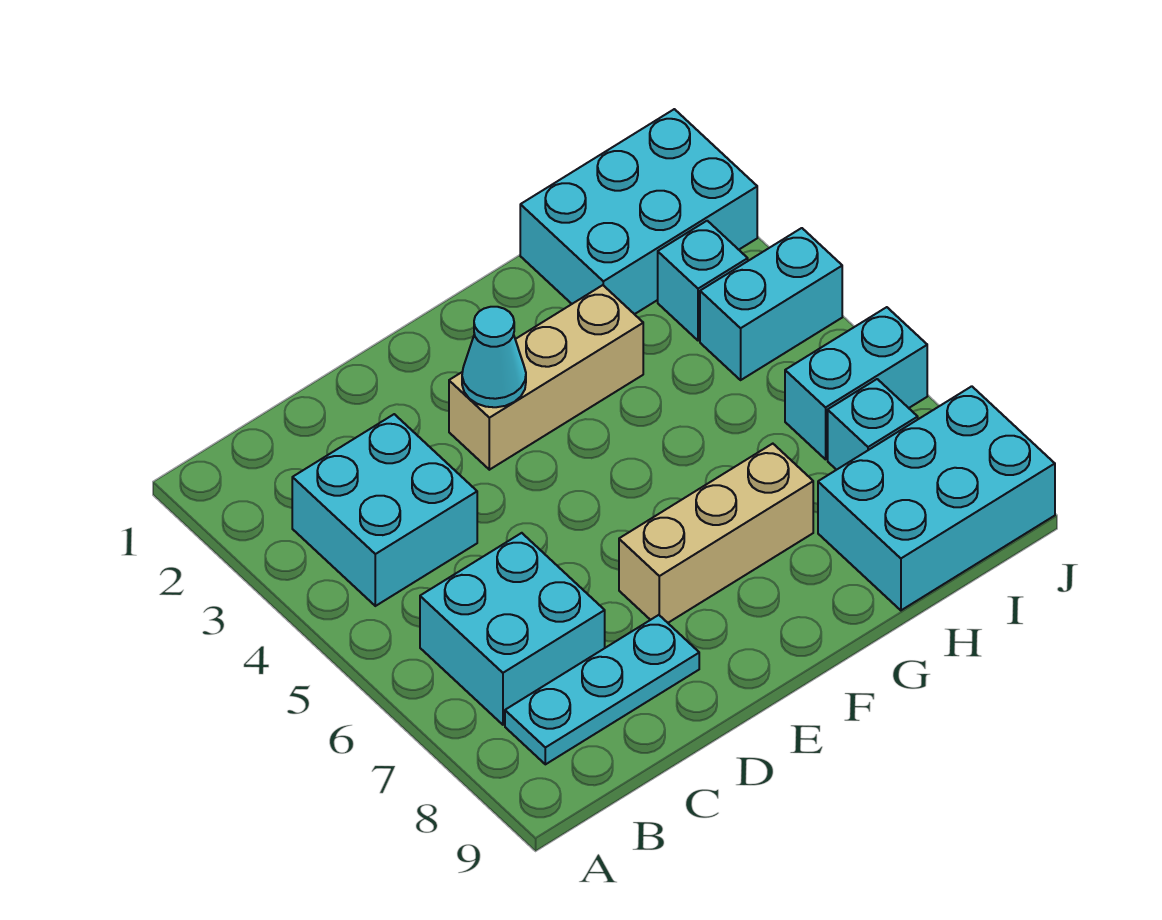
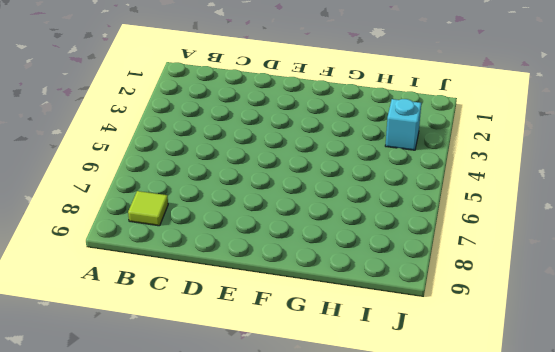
lime tile B8 level 1 -> cyan plate B8:D8 level 1
none -> cyan brick B3:C4 level 1
none -> cyan brick B6:C7 level 1
none -> tan brick E3:G3 level 1

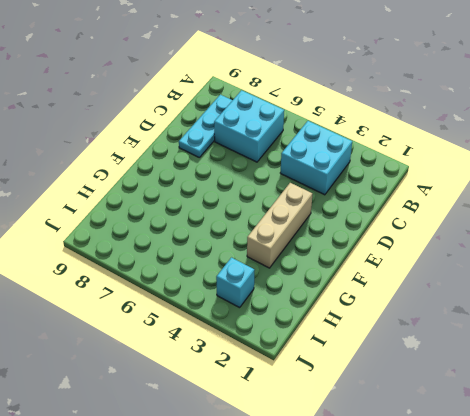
none -> tan brick E7:G7 level 1
none -> cyan brick H1:J2 level 1
none -> cyan brick H8:J9 level 1

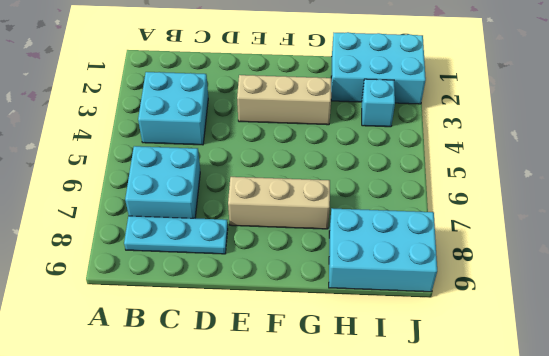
none -> cyan brick I4:J4 level 1
none -> cyan brick I6:J6 level 1
none -> cyan brick I7 level 1

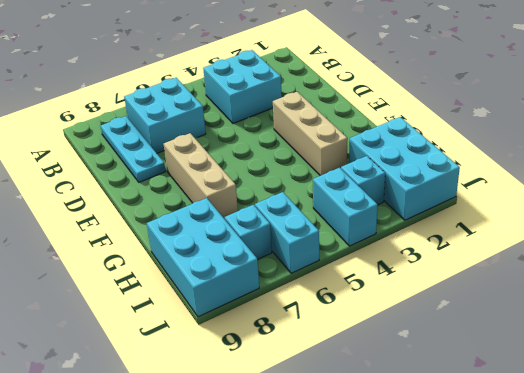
none -> cyan cone E3 level 2

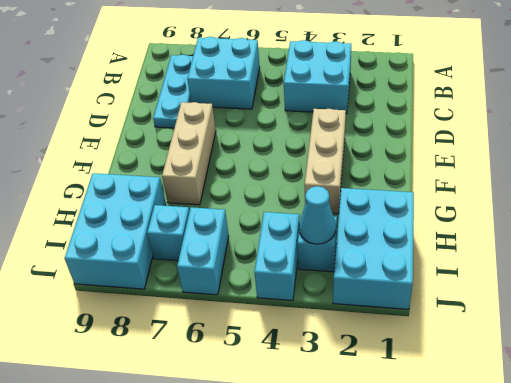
cyan cone I3 level 2 -> cyan cone E3 level 2

